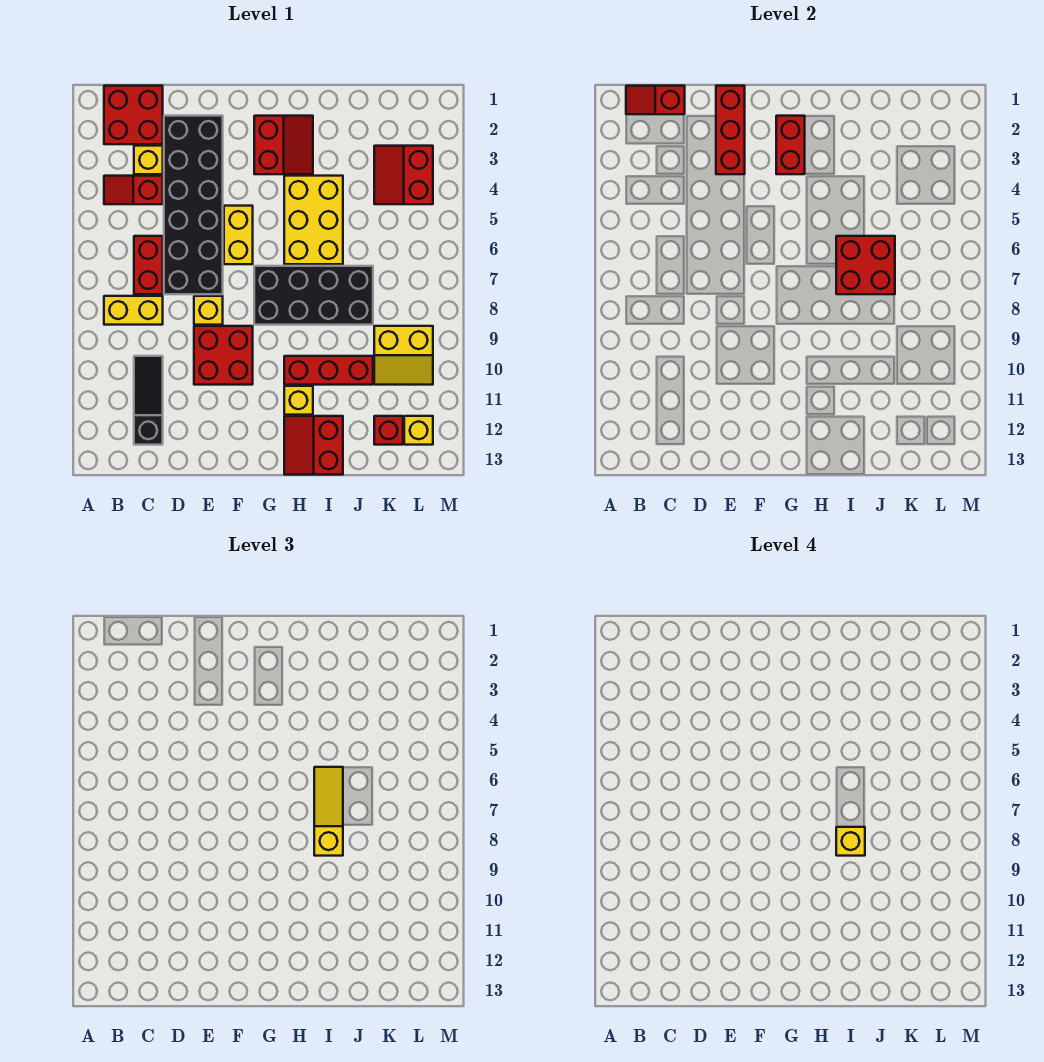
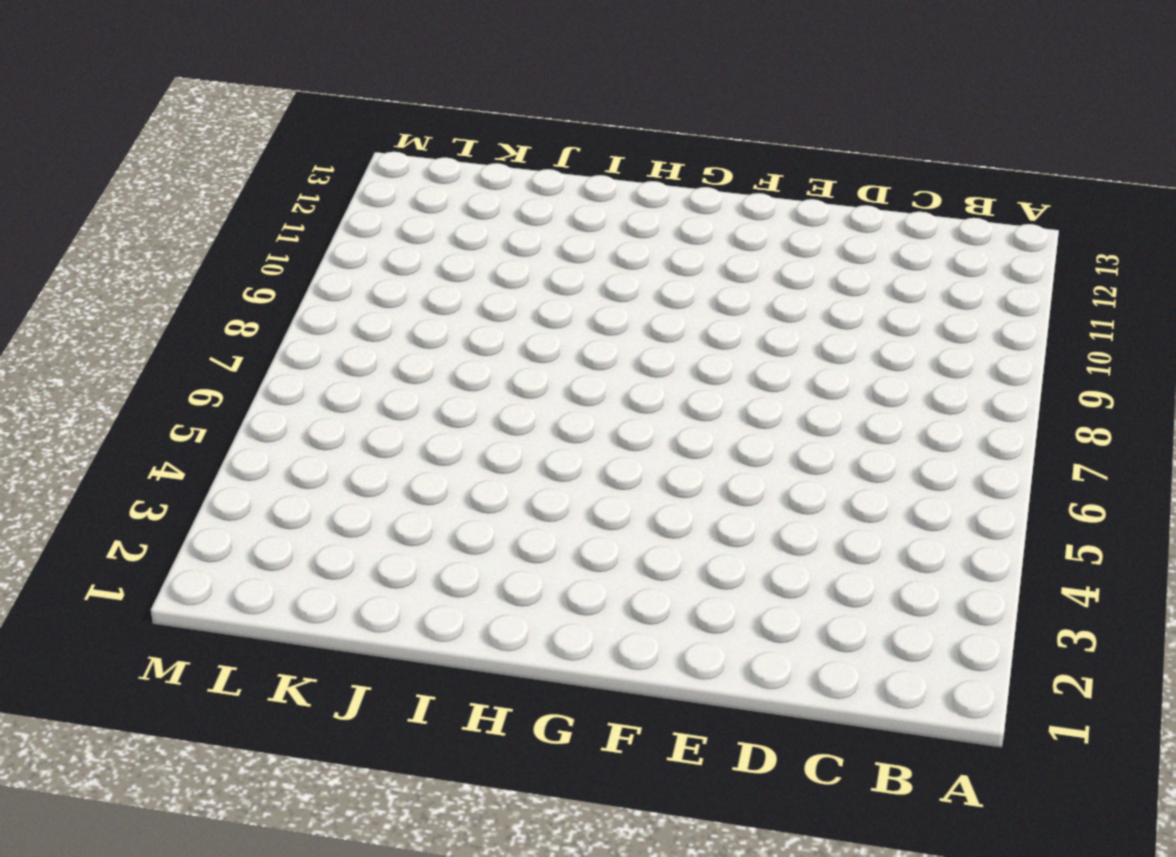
none -> red brick B1:C2 level 1
none -> red slope B4:C4 level 1 top C
none -> yellow brick B8:C8 level 1

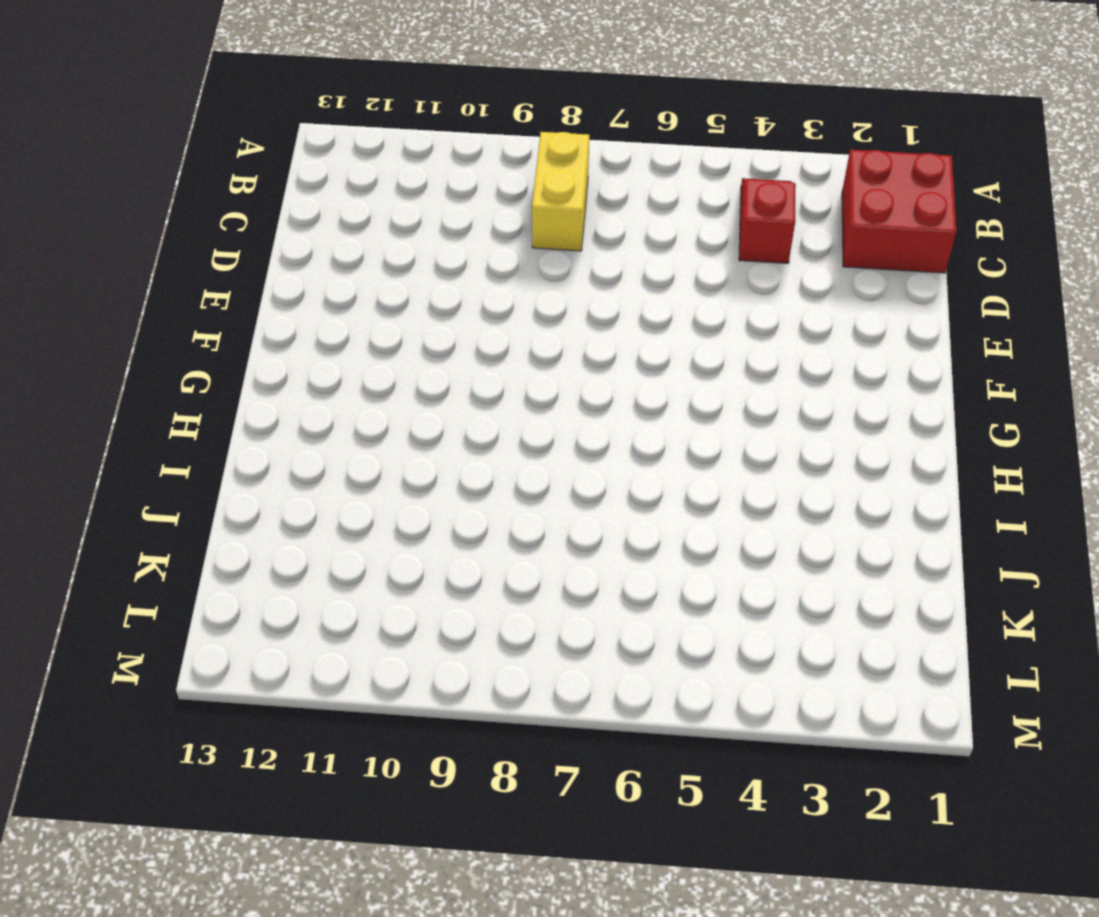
none -> yellow brick C3 level 1
none -> red brick C6:C7 level 1
none -> black slope C10:C12 level 1 top 12

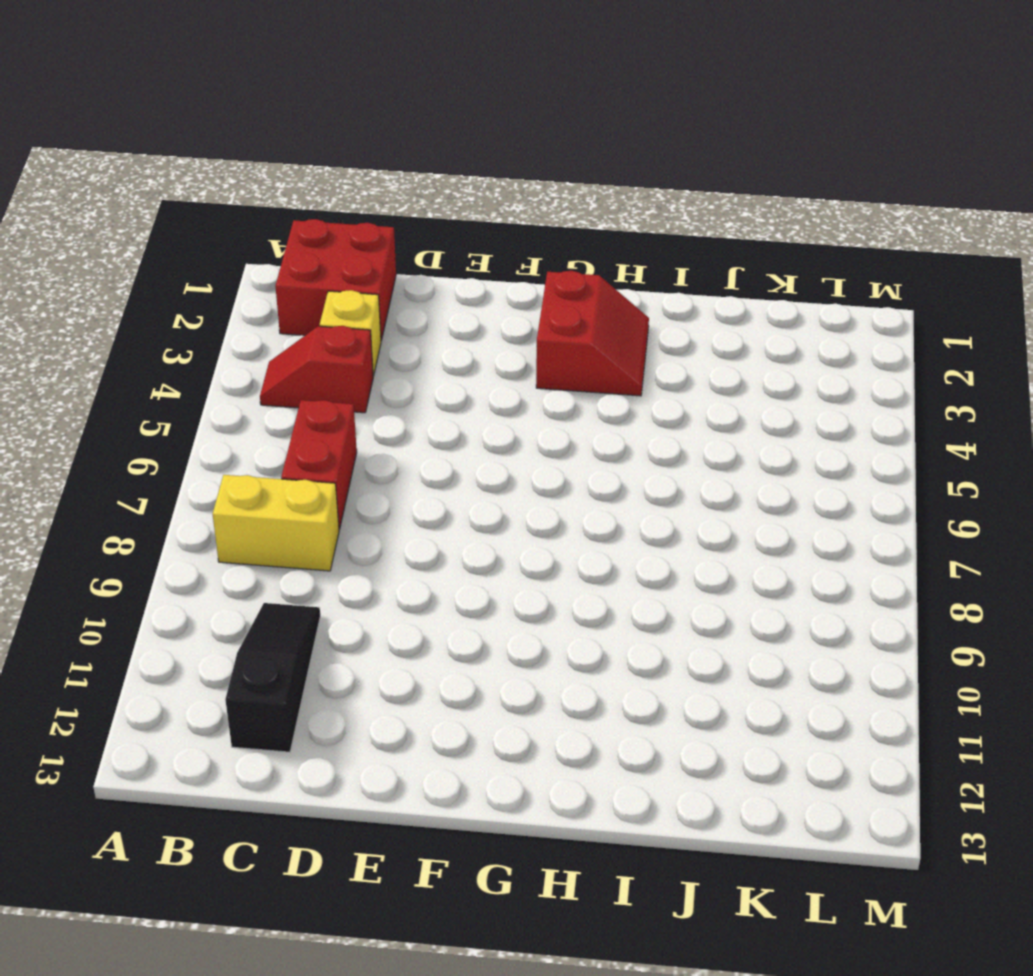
none -> black brick D2:E7 level 1
none -> yellow brick E8 level 1
none -> red brick E9:F10 level 1

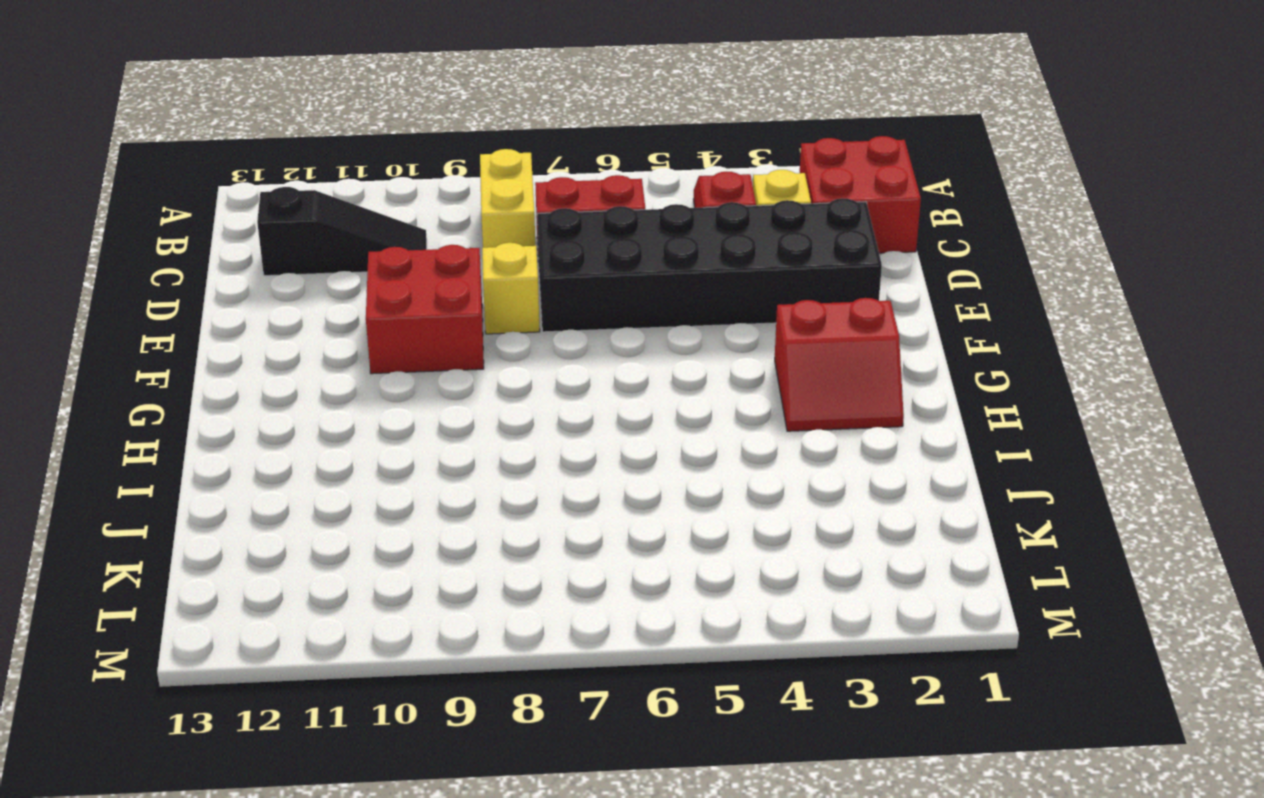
none -> yellow brick F5:F6 level 1
none -> black brick G7:J8 level 1
none -> yellow brick H4:I6 level 1

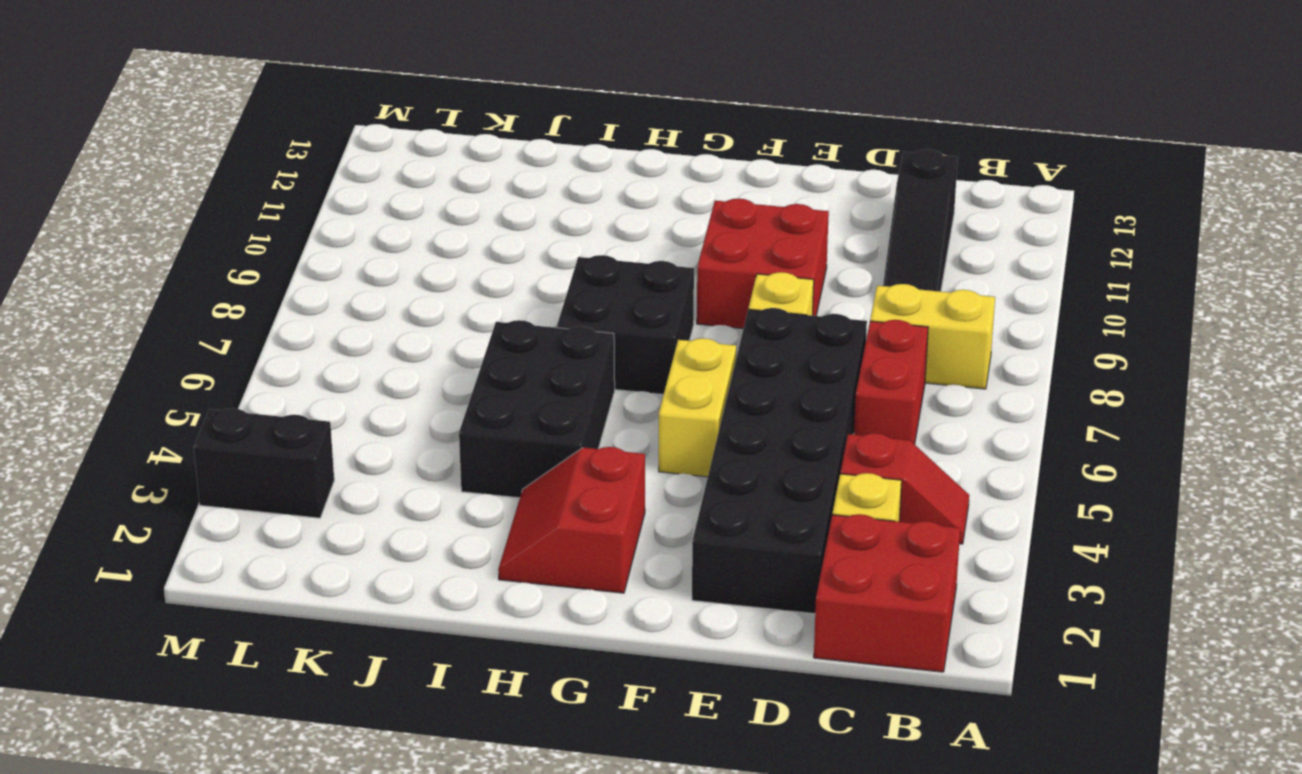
black brick G7:H8 level 1 -> black brick G7:J8 level 1
black brick H4:I6 level 1 -> yellow brick H4:I6 level 1
black brick L3:M3 level 1 -> red slope K3:L4 level 1 top L
none -> red brick H10:J10 level 1
none -> yellow brick H11 level 1
none -> red slope H12:I13 level 1 top I

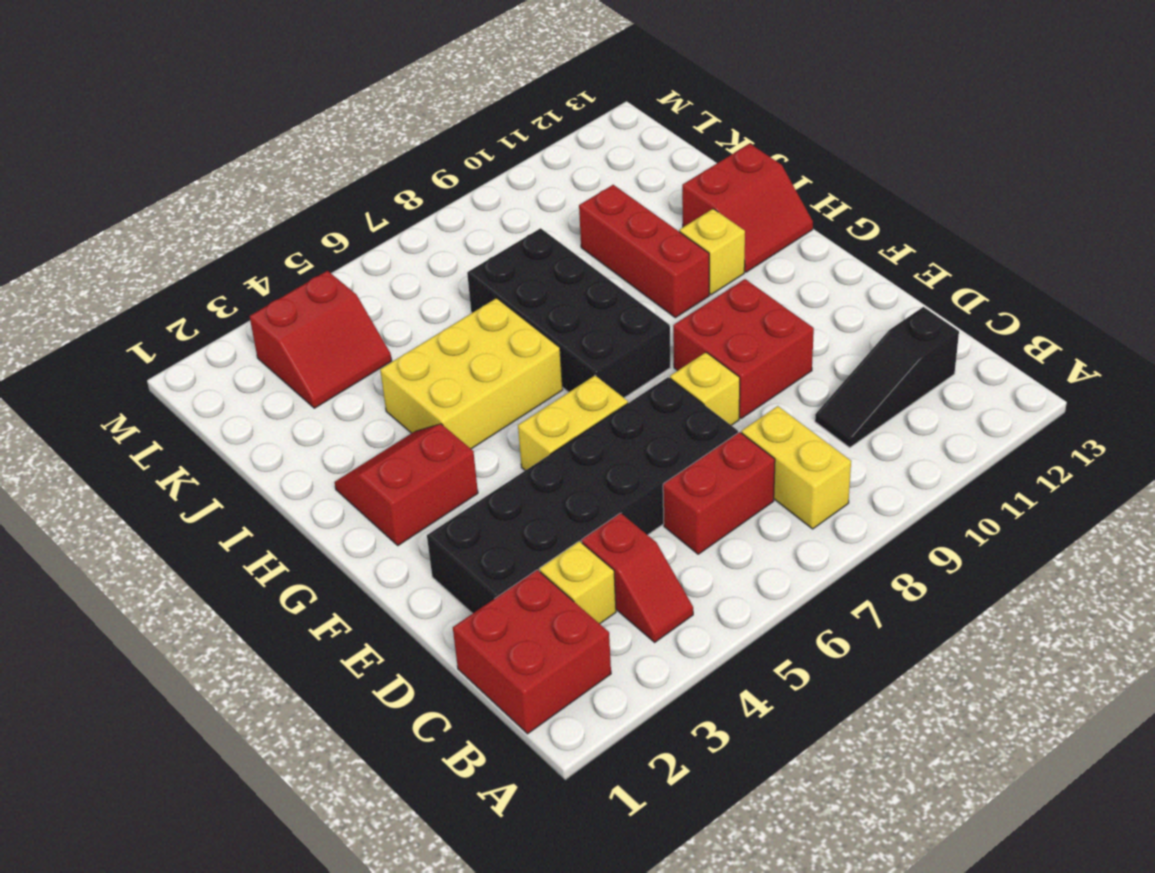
none -> yellow slope K9:L10 level 1 top 9
none -> red brick K12 level 1
none -> yellow brick L12 level 1

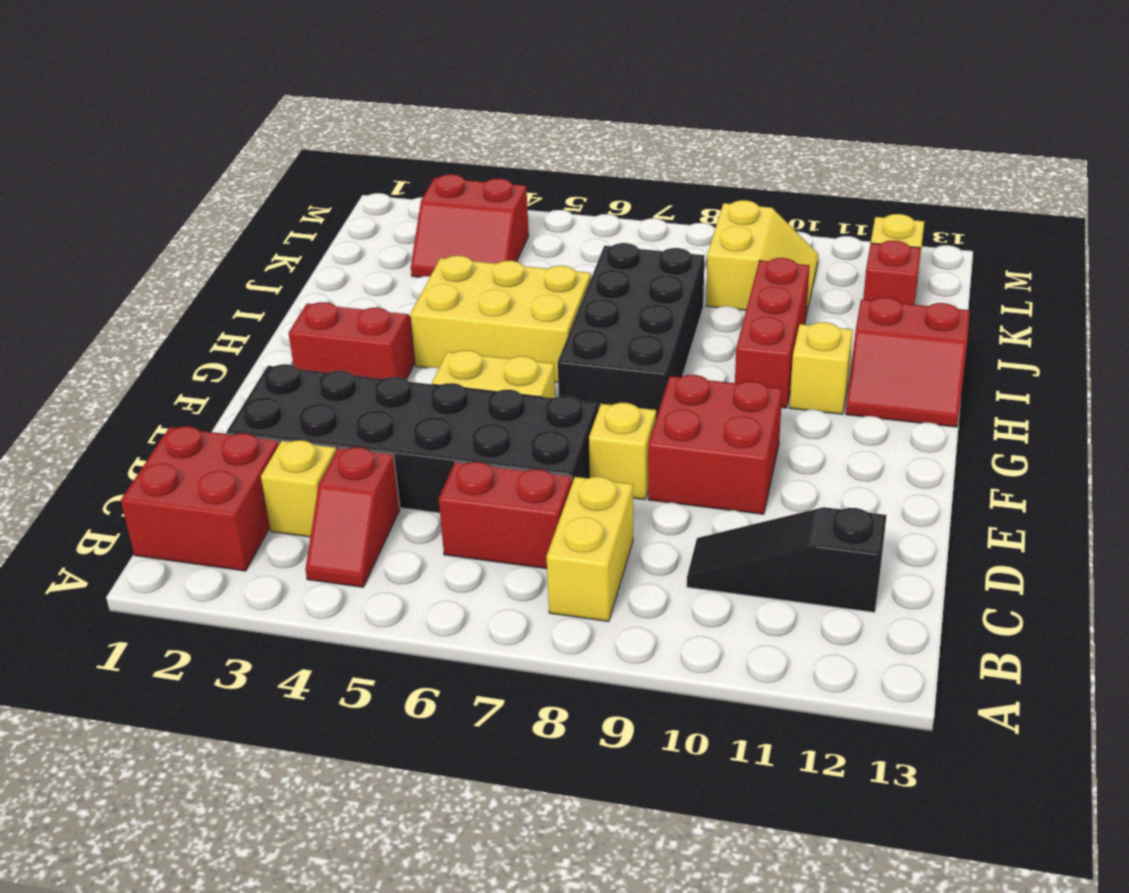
none -> red slope B1:C1 level 2 top C
none -> red brick E1:E3 level 2
none -> red brick G2:G3 level 2

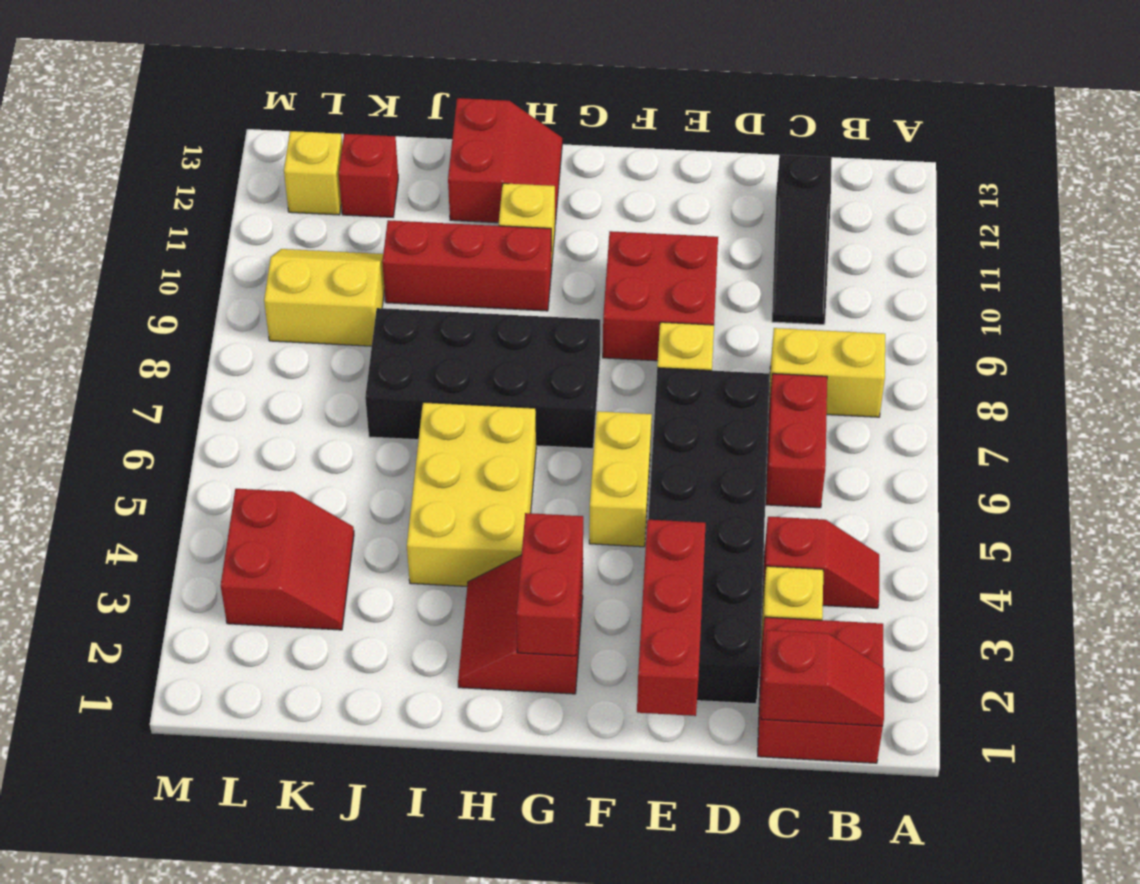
none -> red brick I6:J7 level 2
none -> yellow slope I6:I8 level 3 top 8
none -> yellow brick I8 level 4

